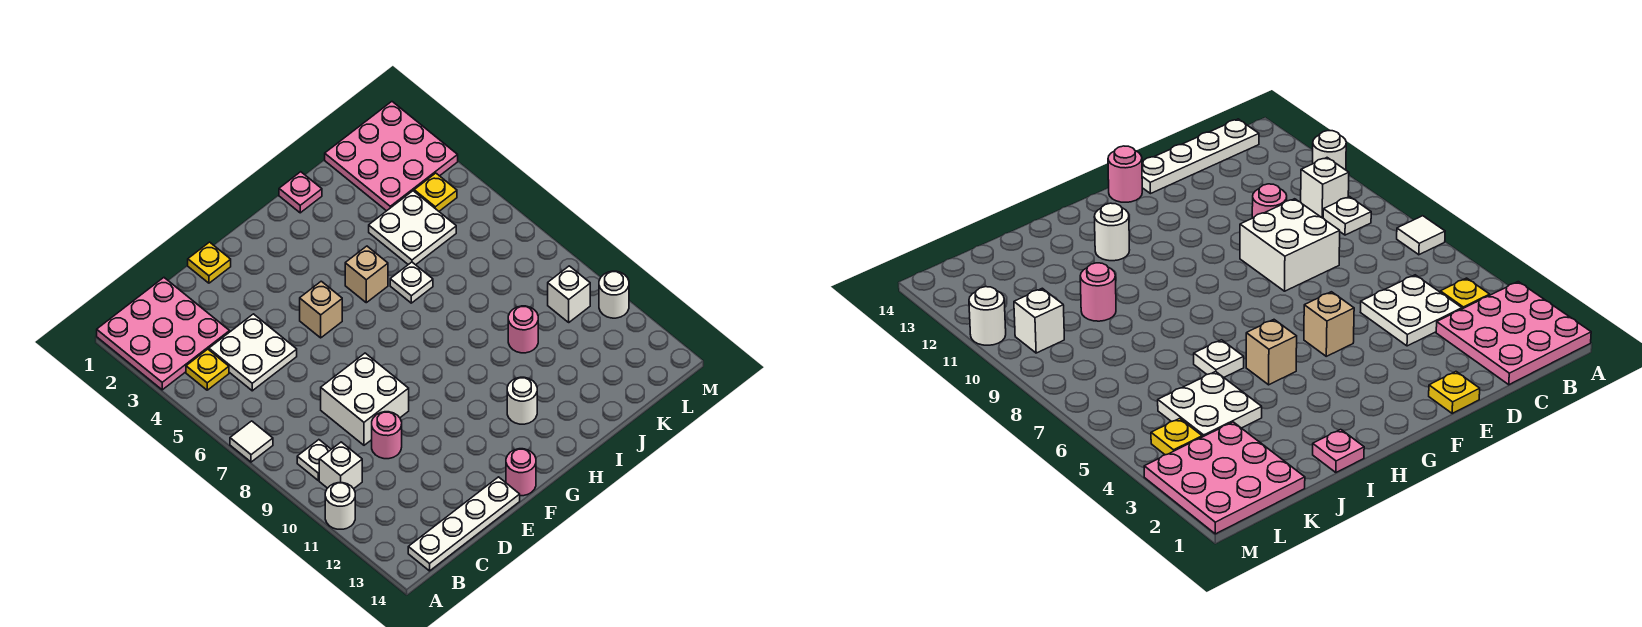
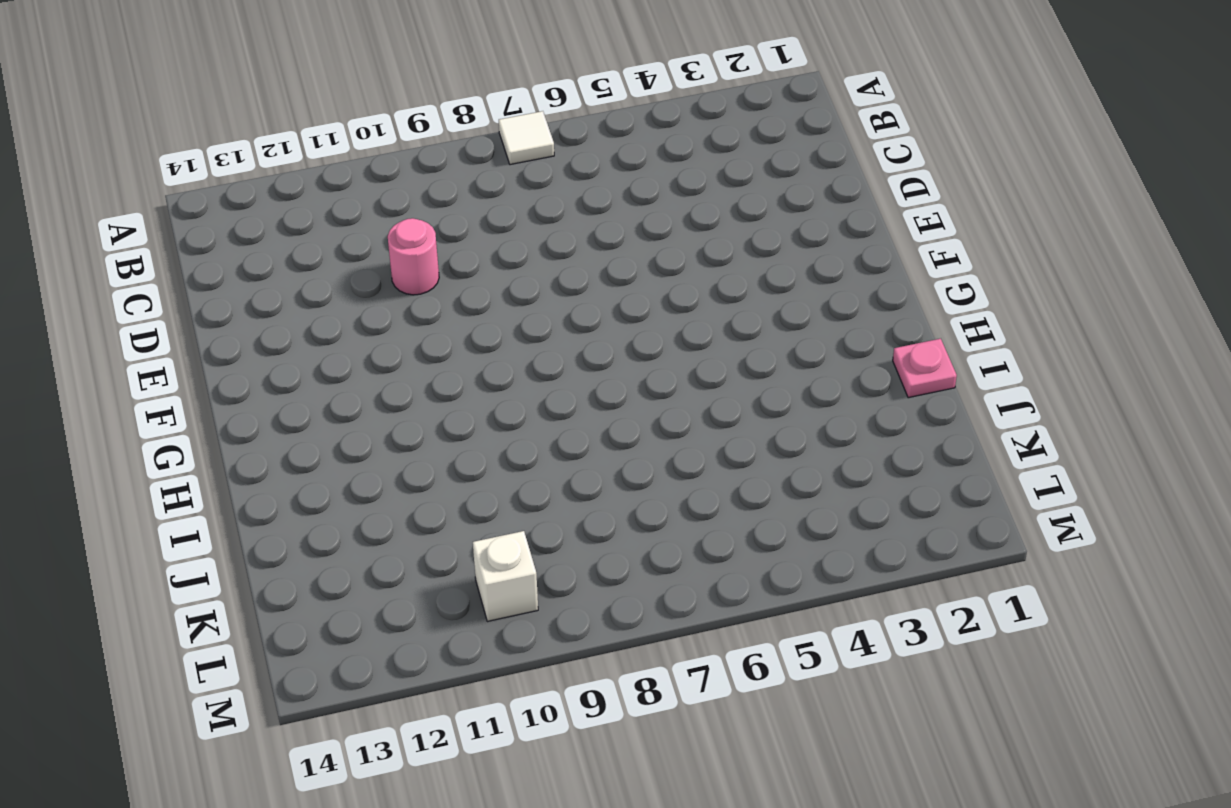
none -> pink plate A1:C3 level 1
none -> white round brick A11 level 1
none -> yellow plate B4 level 1

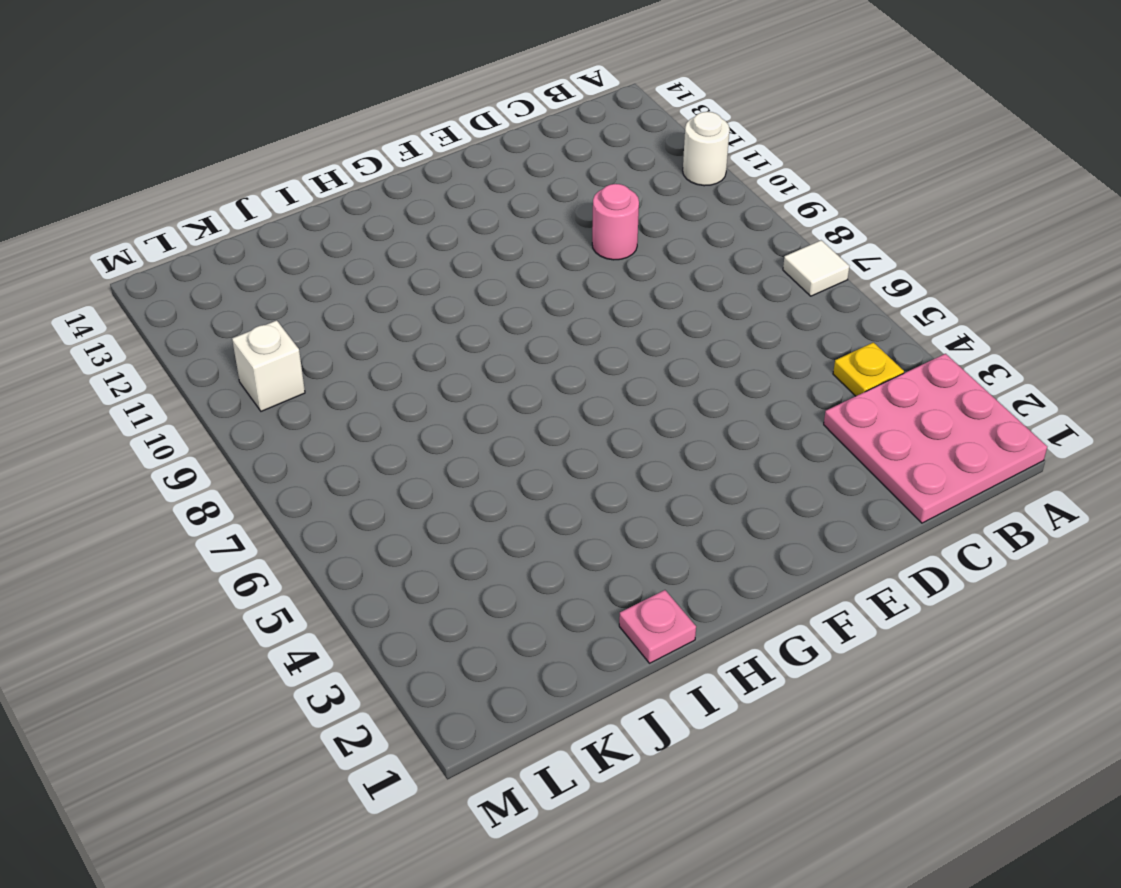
none -> white plate B9 level 1
none -> white brick B10 level 1
none -> white plate B14:E14 level 1

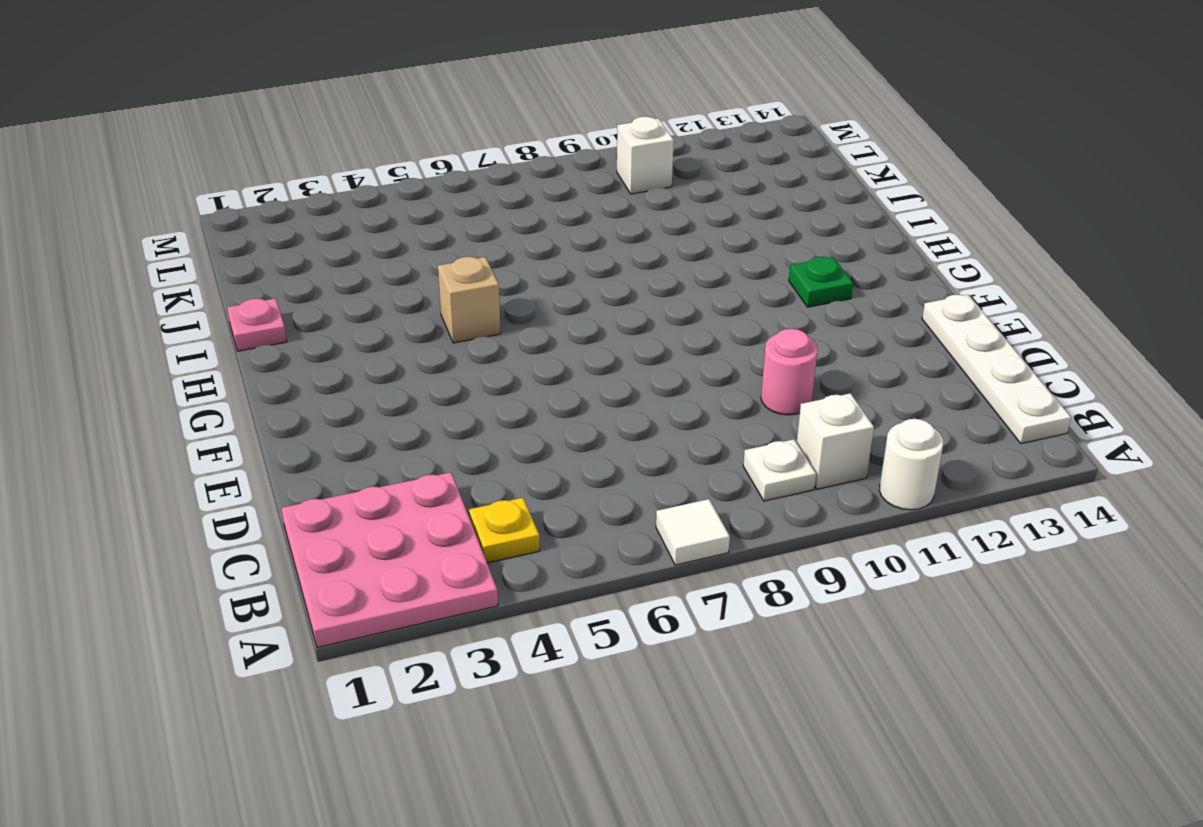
green plate G12 level 1 -> none
none -> white plate C4:D5 level 1
none -> white brick D8:E9 level 1
none -> yellow plate E1 level 1

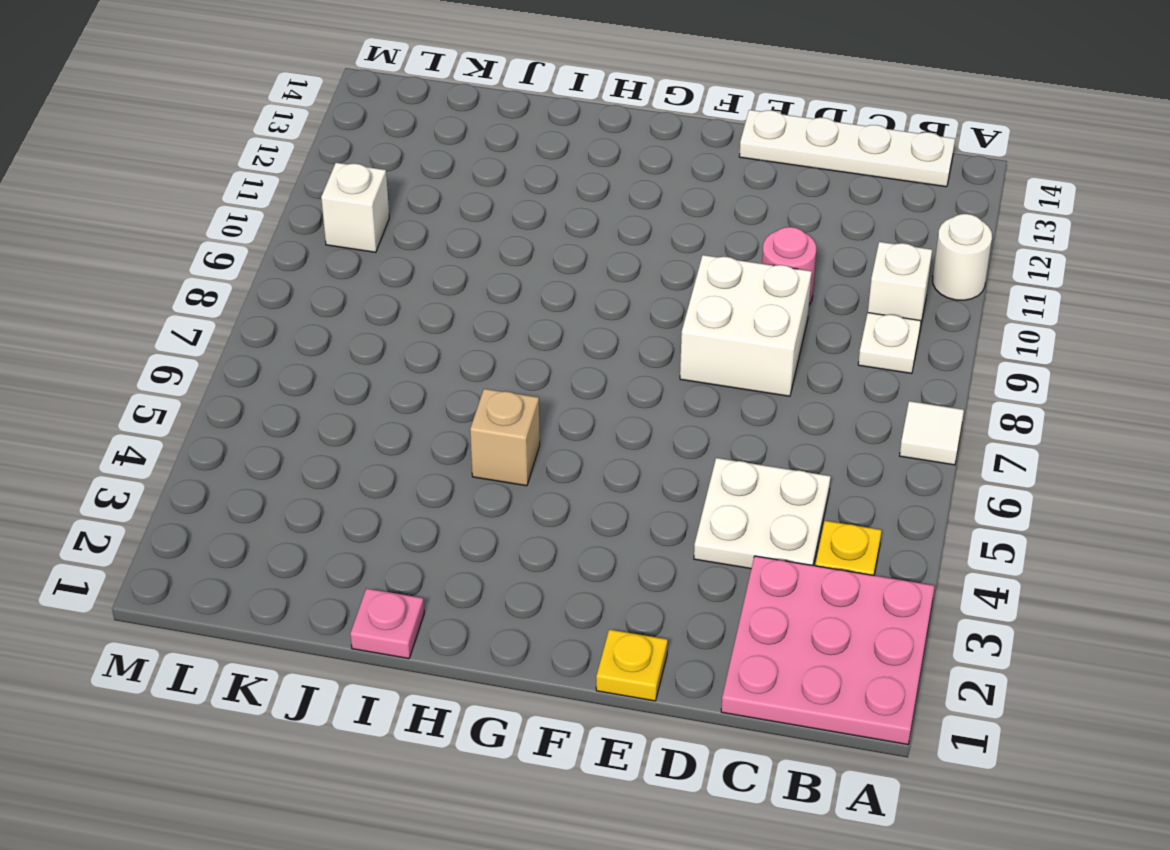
none -> tan brick F5 level 1
none -> pink round brick F14 level 1
none -> white round brick H12 level 1

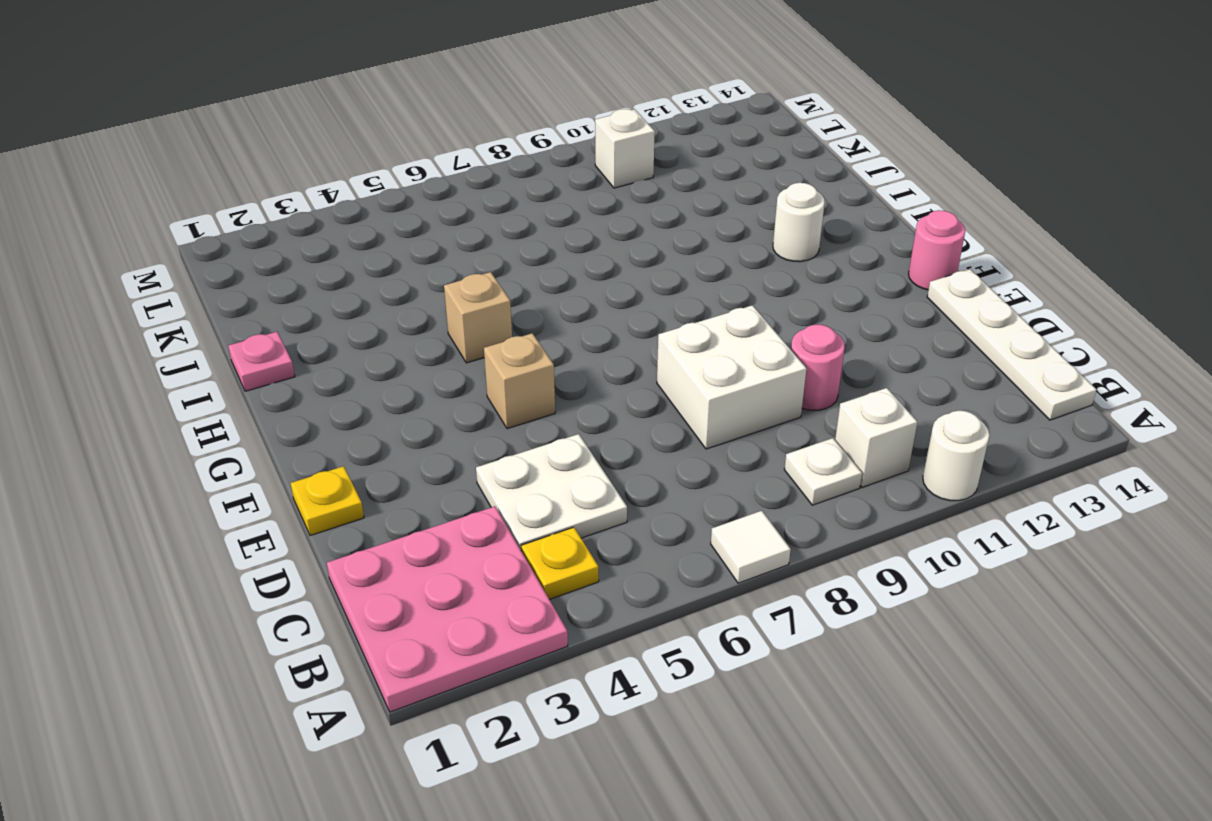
none -> white plate I6 level 1
none -> white plate J4:K5 level 1
none -> pink round brick J10 level 1

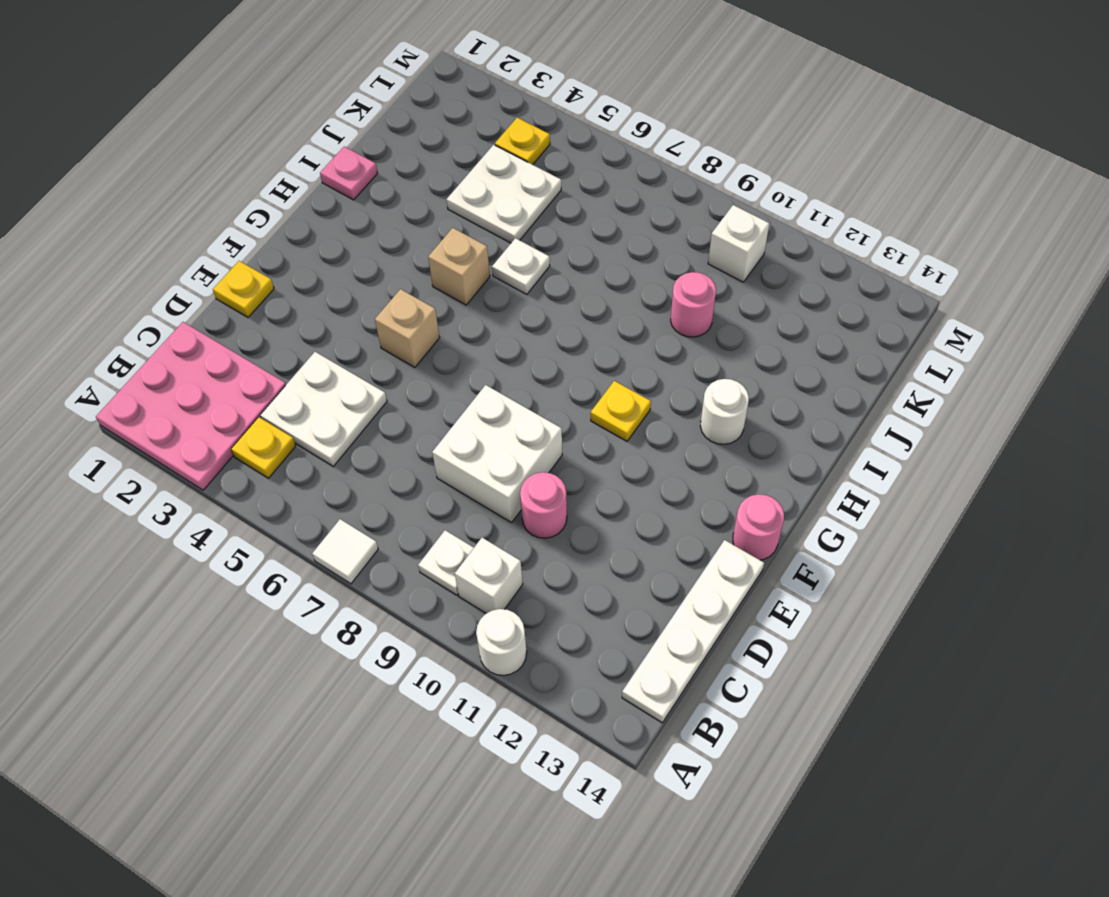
yellow plate G10 level 1 -> none
none -> pink plate K1:M3 level 1
none -> white round brick M11 level 1

